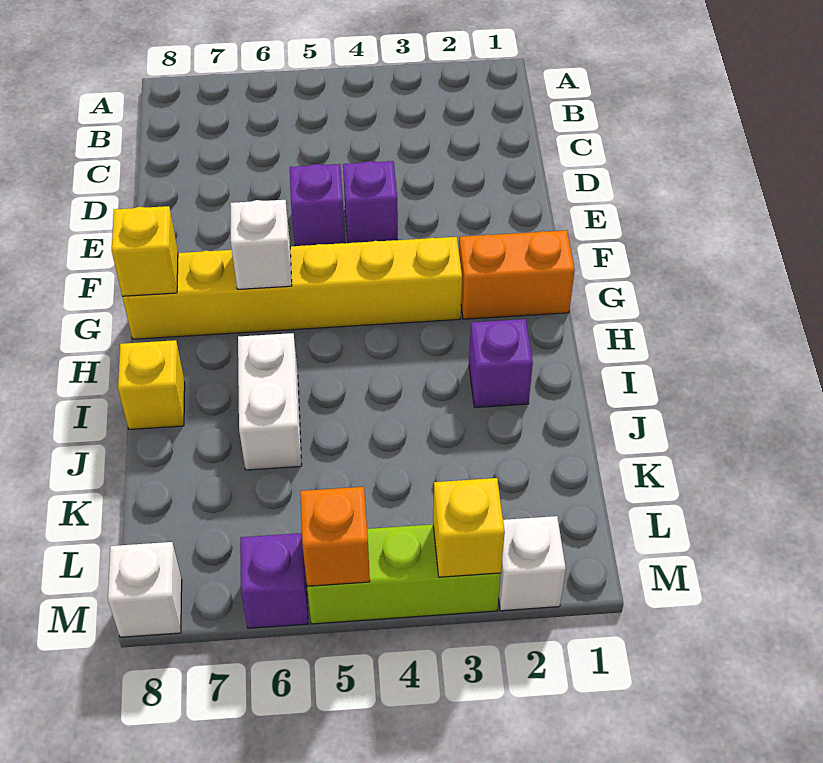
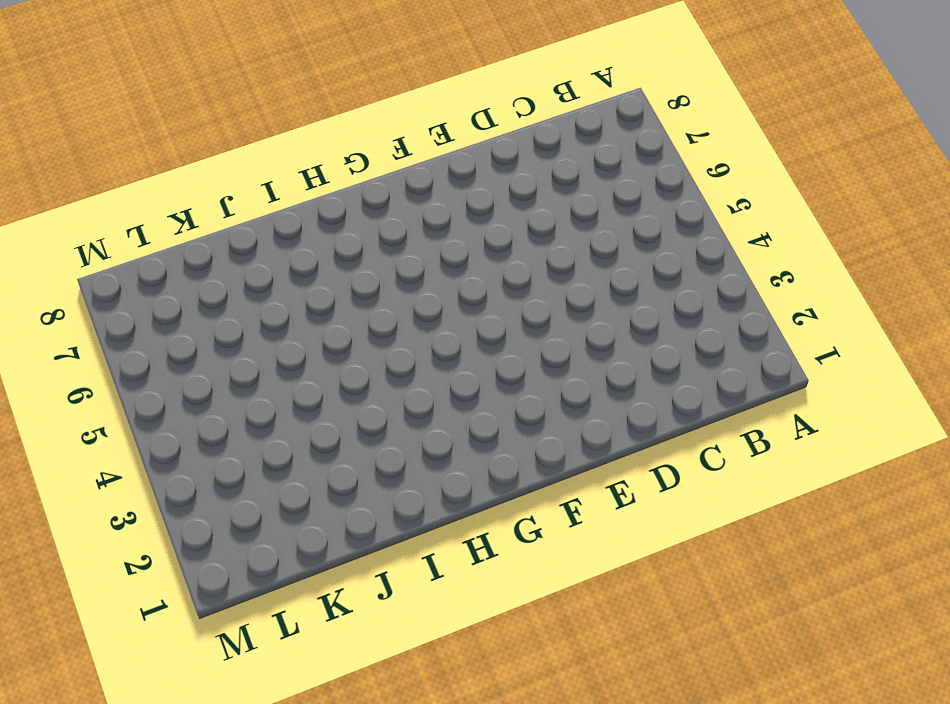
none -> purple brick E4 level 1
none -> purple brick E5 level 1
none -> orange brick G1:G2 level 1

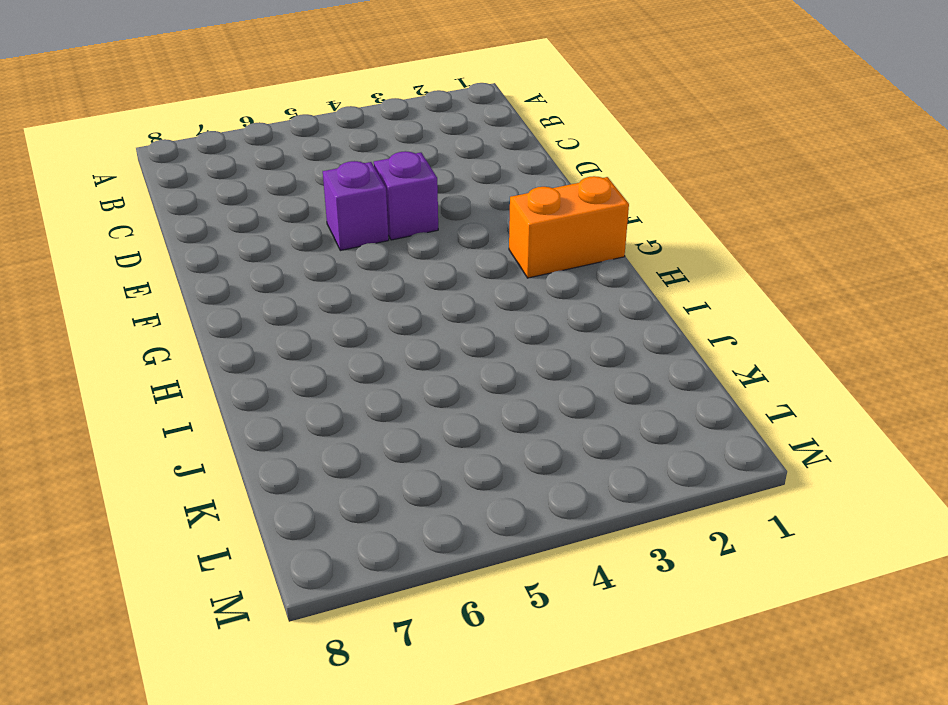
none -> yellow brick G3:G8 level 1
none -> purple brick I2 level 1
none -> white brick I6:J6 level 1

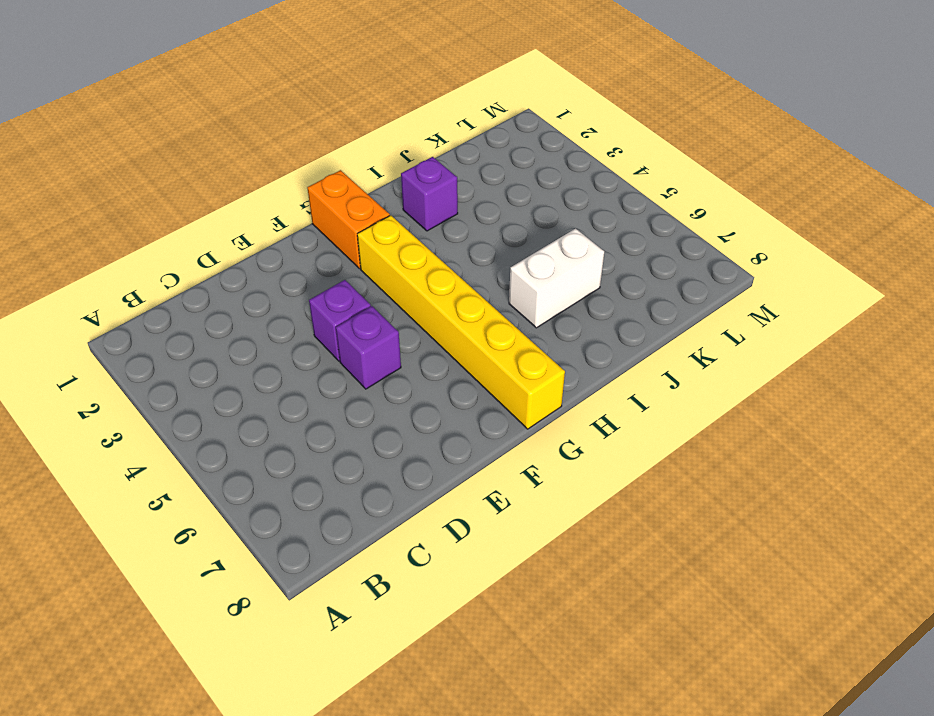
none -> yellow brick I8 level 1
none -> white brick M2 level 1
none -> lime brick M3:M5 level 1

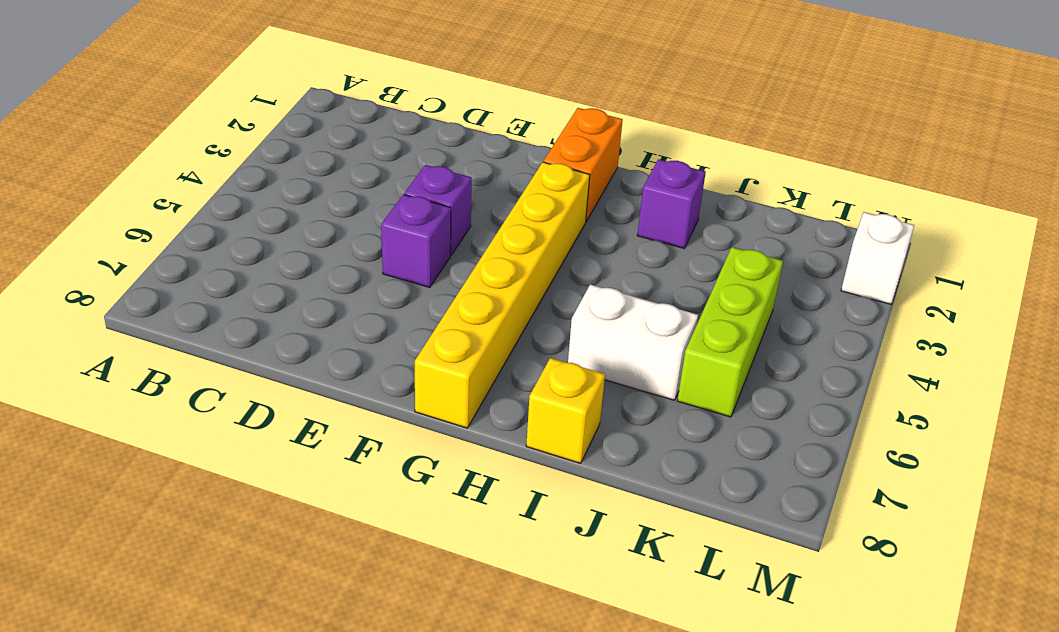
lime brick K4:K6 level 1 -> lime brick M3:M5 level 1
none -> purple brick M6 level 1
none -> white brick M8 level 1
none -> white brick G6 level 2

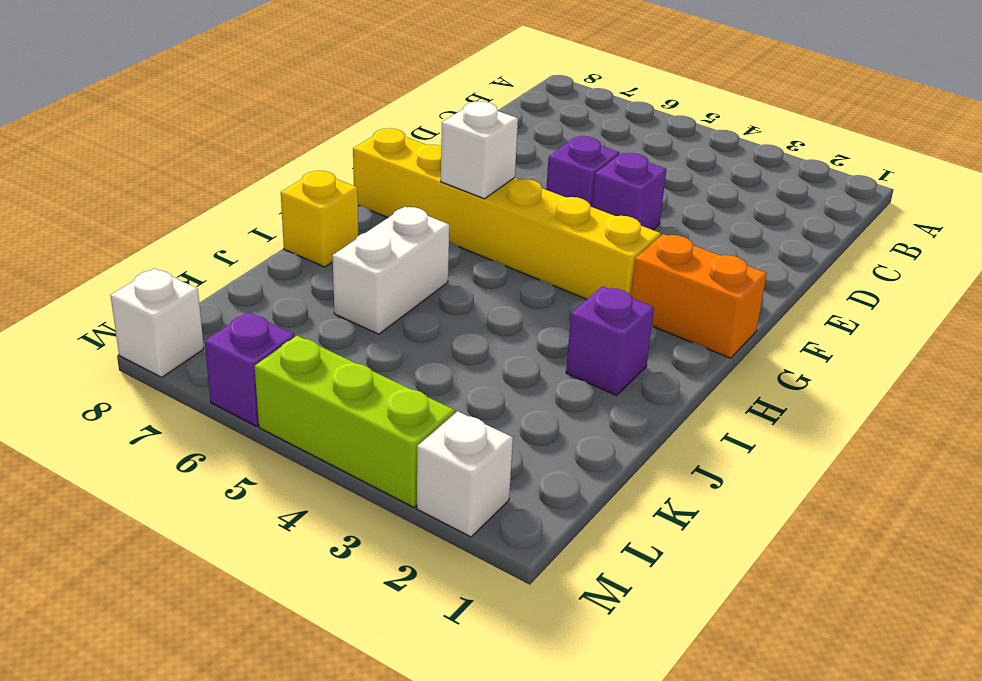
none -> yellow brick G8 level 2
none -> yellow brick M3 level 2
none -> orange brick M5 level 2

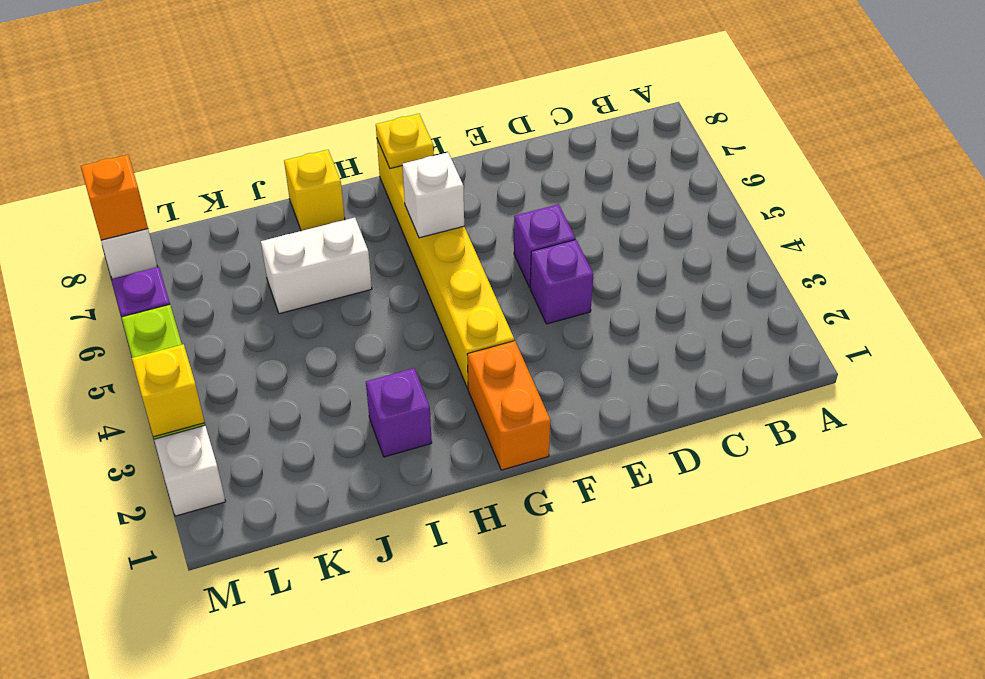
yellow plate G8 level 2 -> yellow brick G8 level 2
orange brick M8 level 2 -> orange brick M5 level 2

